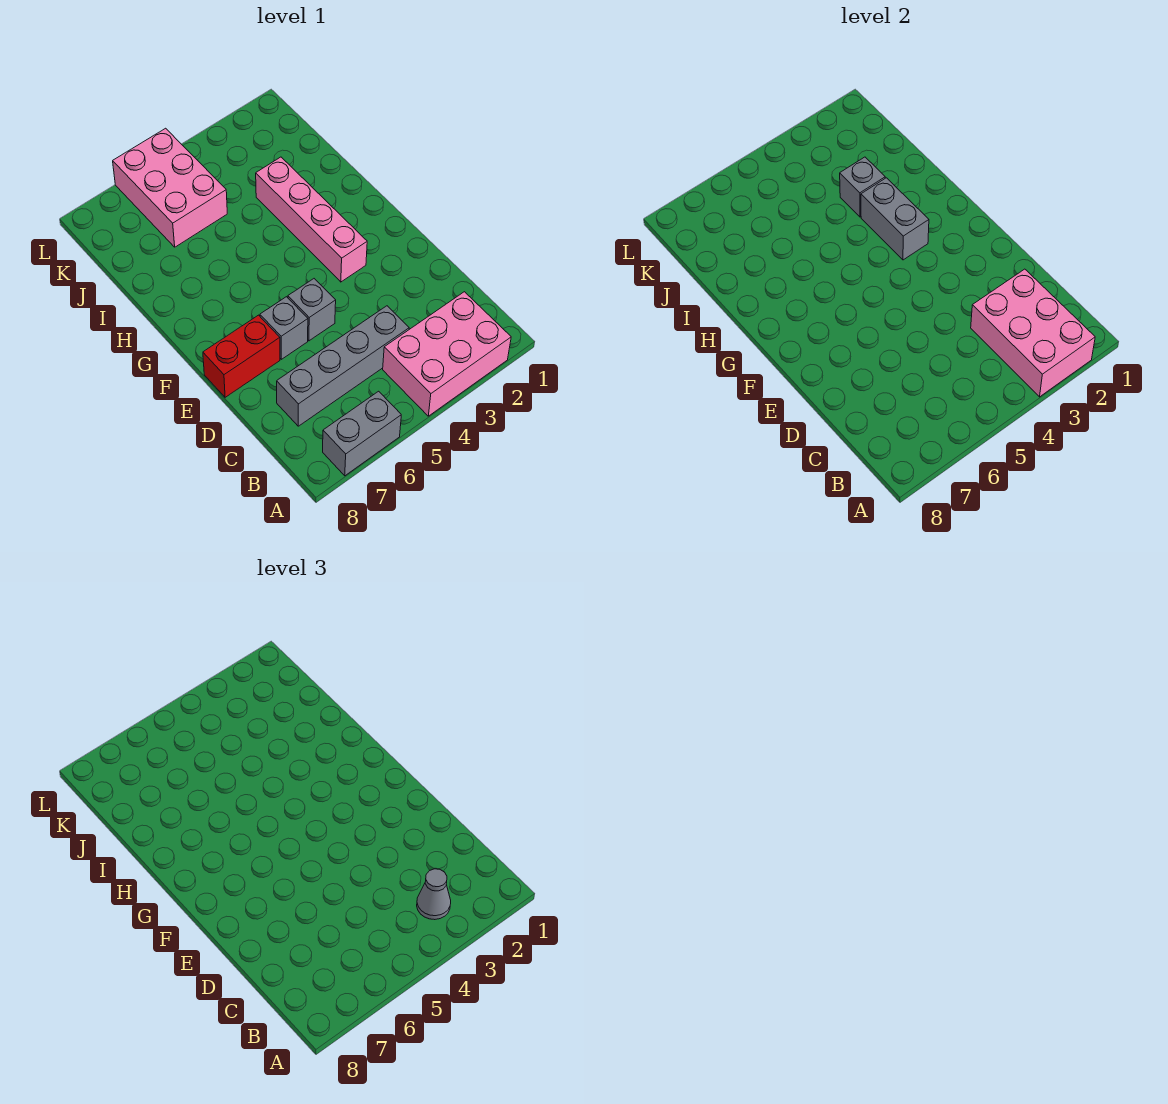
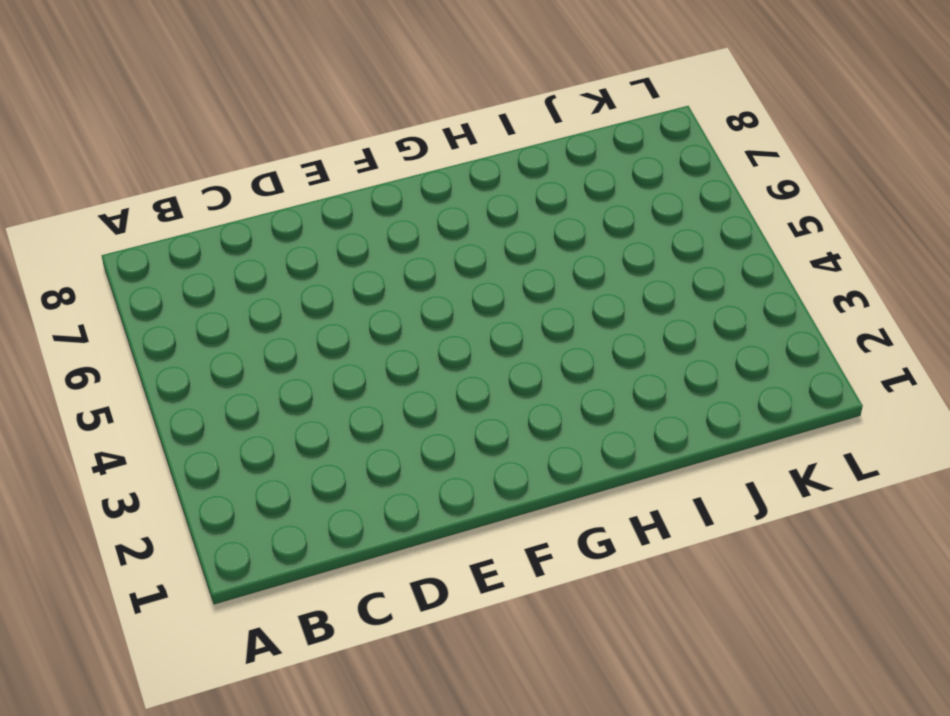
none -> pink brick A2:B4 level 1
none -> grey brick A6:A7 level 1
none -> grey brick C4:C7 level 1

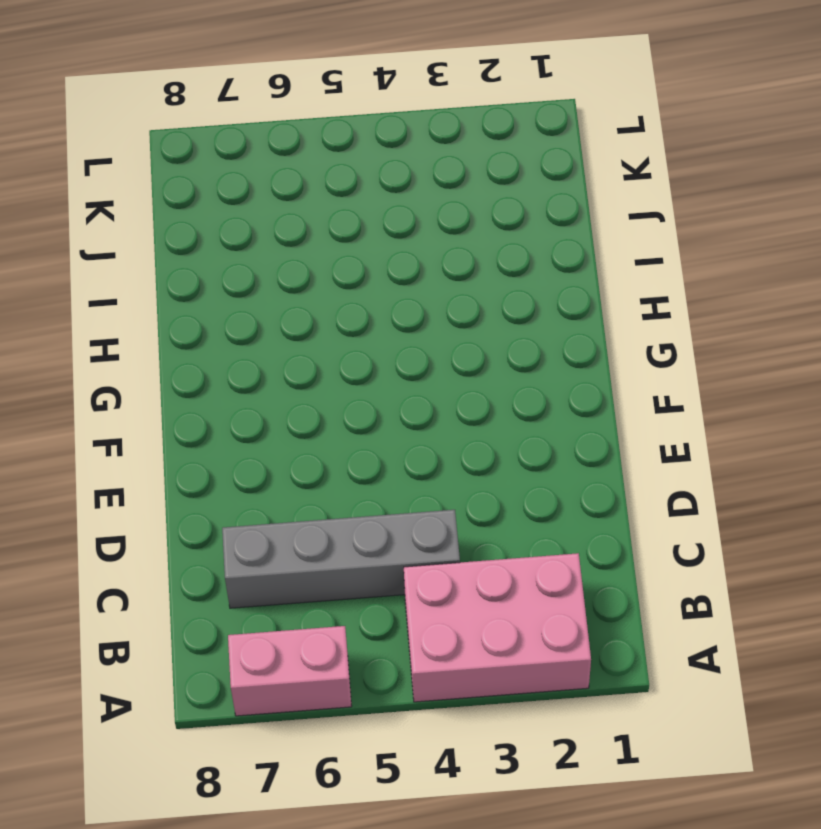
pink brick A6:A7 level 1 -> grey brick A6:A7 level 1
none -> grey brick E5 level 1
none -> grey brick E6 level 1
none -> red brick E7:E8 level 1

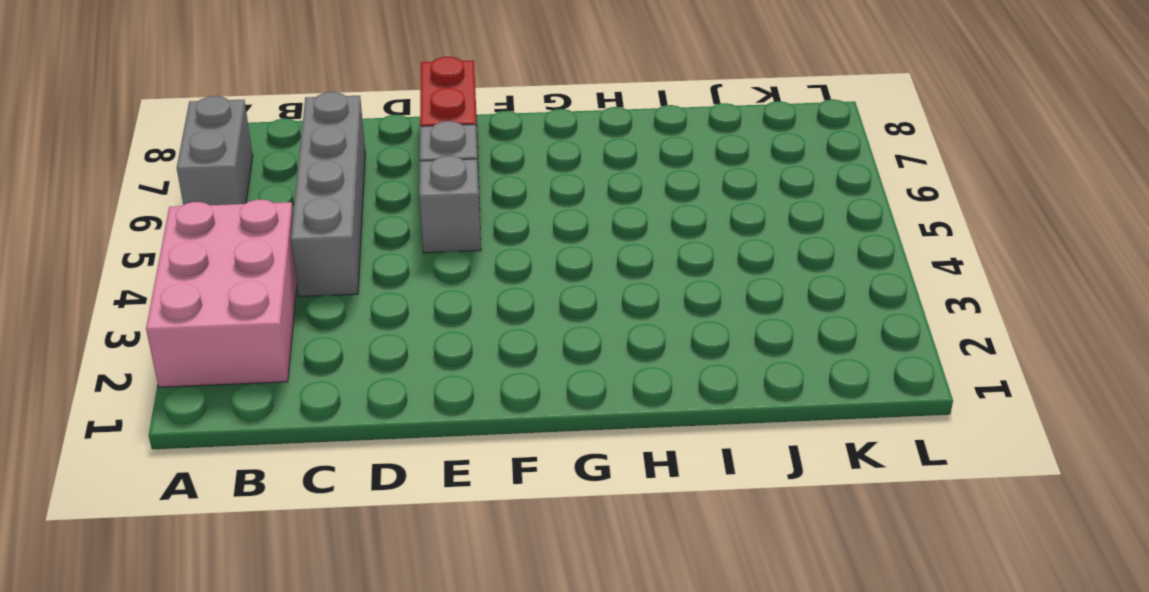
none -> pink brick F3:I3 level 1
none -> pink brick J5:L6 level 1
none -> pink brick A2:C3 level 2

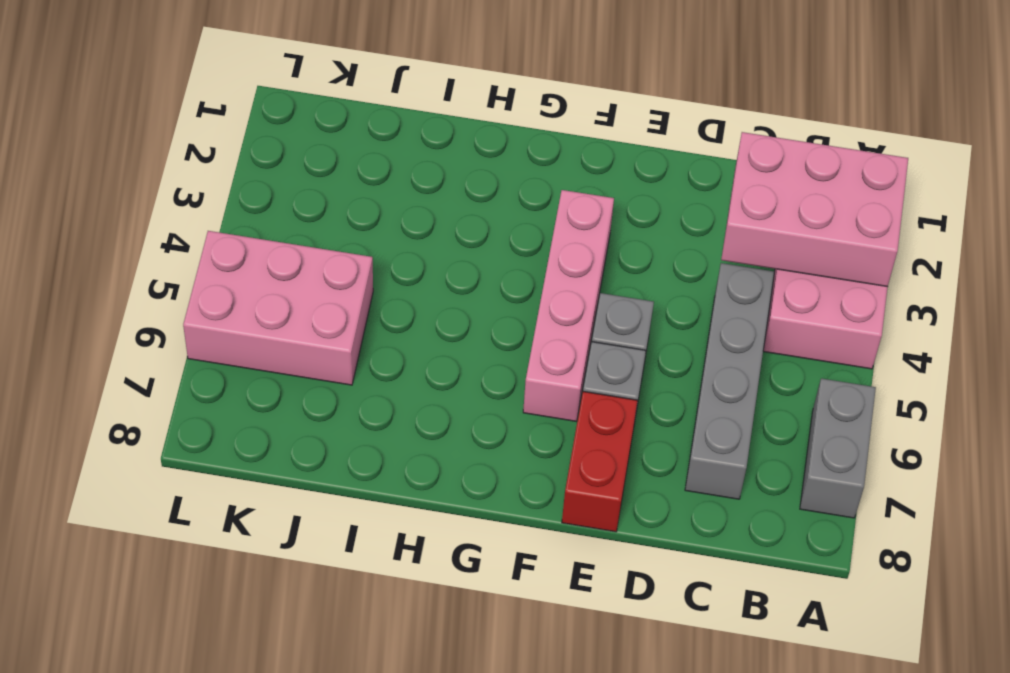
pink brick F3:F6 level 1 -> pink brick F3:I3 level 1
none -> grey brick G3:H3 level 2
none -> grey brick I3 level 2
none -> grey cone B3 level 3

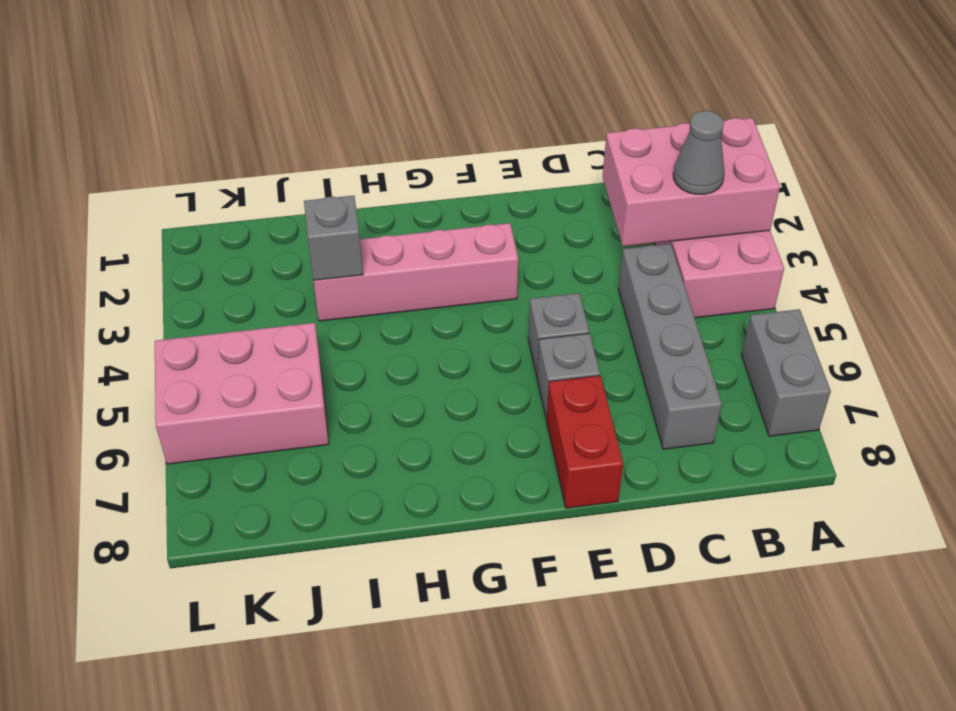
none -> grey brick G3:H3 level 2

